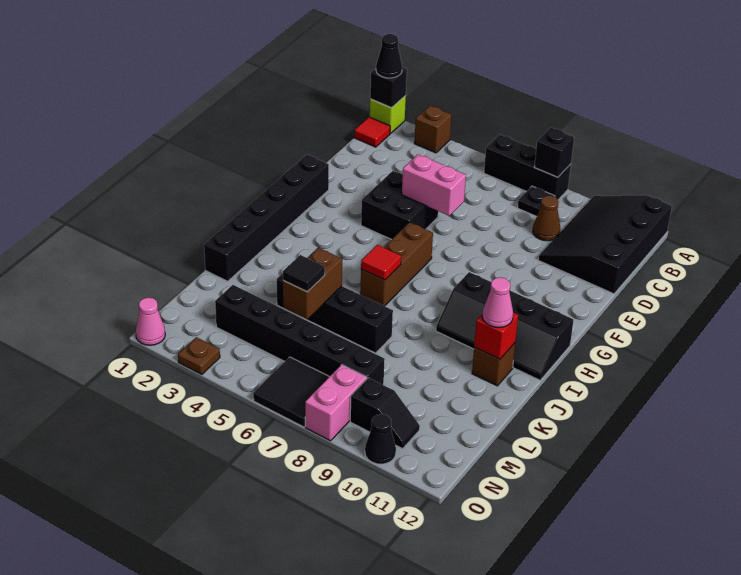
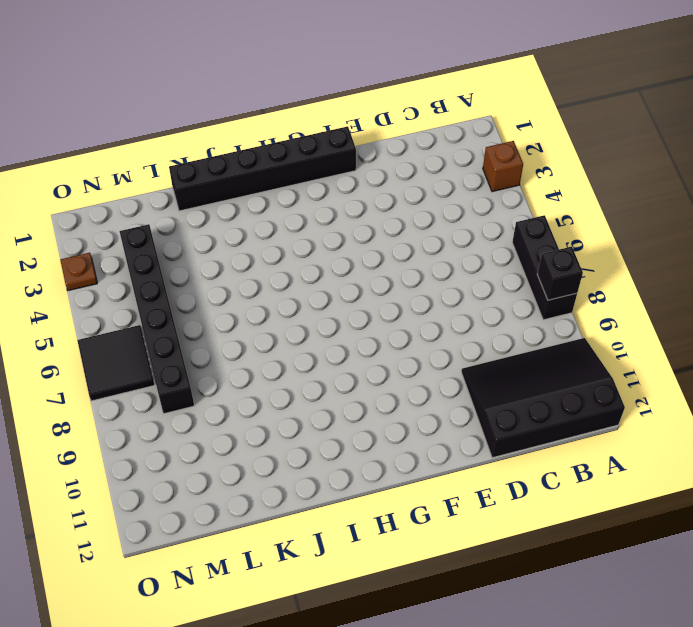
none -> lime brick A1 level 1
none -> red tile B1 level 1
none -> black plate B8 level 1

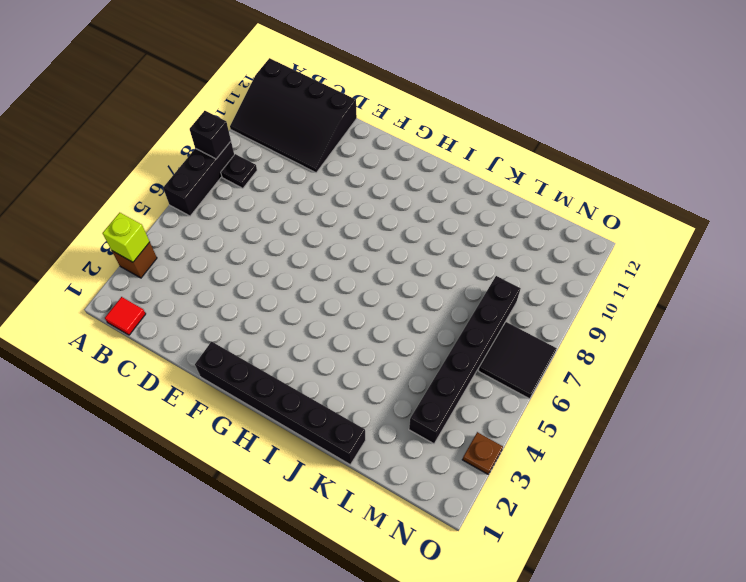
lime brick A3 level 2 -> lime brick A1 level 1
none -> brown cone C9 level 1
none -> black brick E4:F5 level 1
none -> brown brick G6:I6 level 1

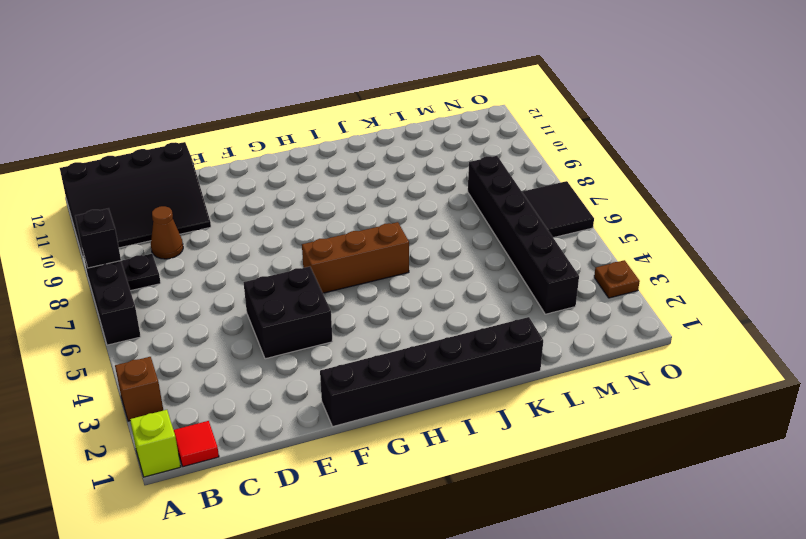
none -> black slope H9:I12 level 1 top H
none -> brown brick J11 level 1
none -> black brick K4:K7 level 1

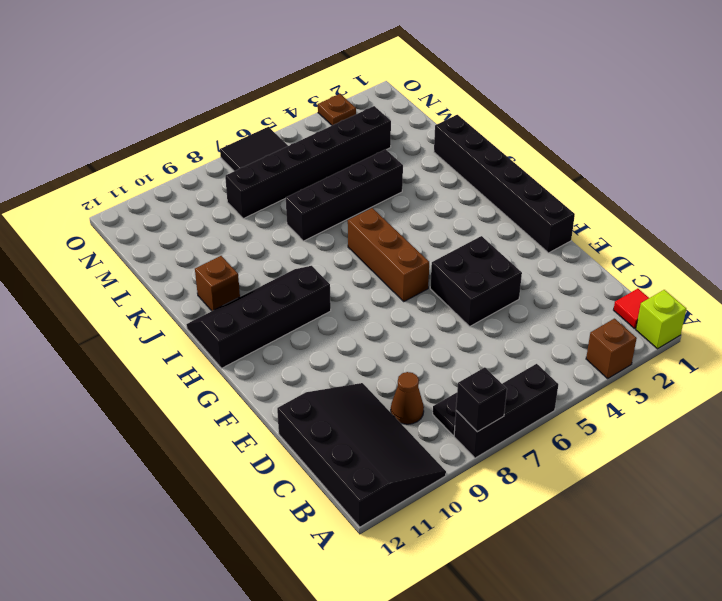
none -> pink brick N8:O8 level 1
none -> black slope N9:N10 level 1 top 9
none -> pink cone O1 level 1

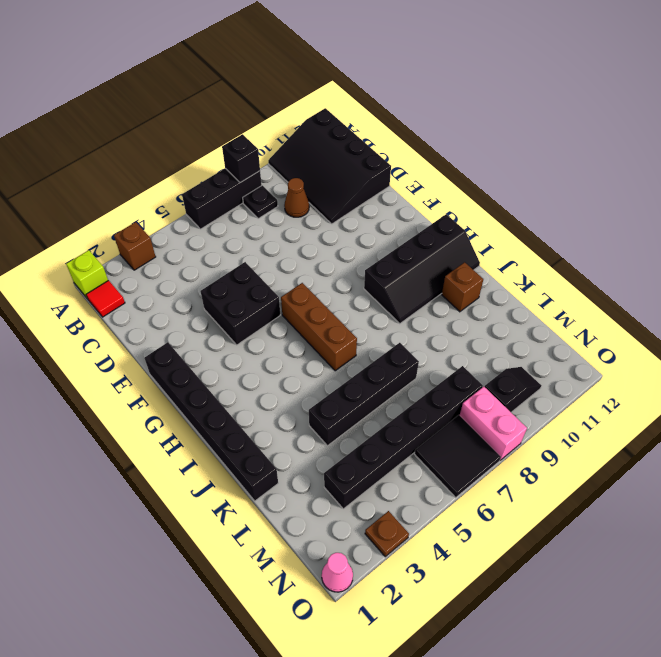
none -> black cone O10 level 1
none -> black brick A1 level 2
none -> pink brick E5:E6 level 2

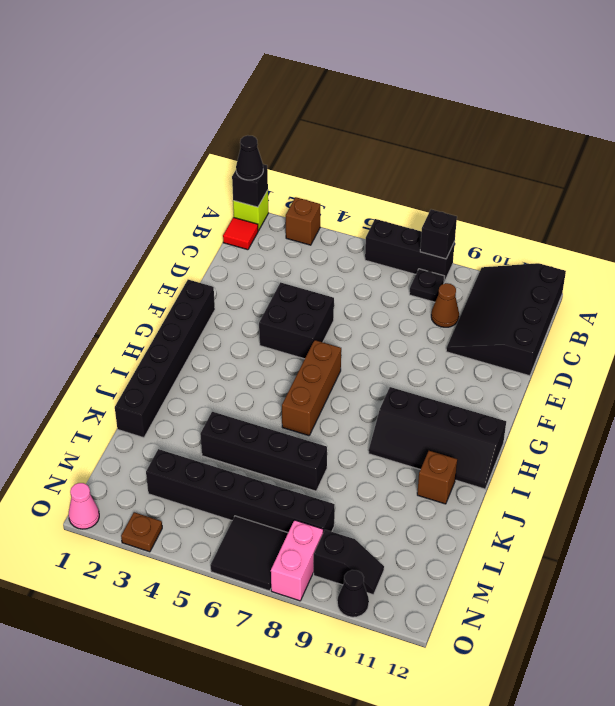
none -> pink brick E5:E6 level 2
none -> red tile I6 level 2
none -> red brick J11 level 2

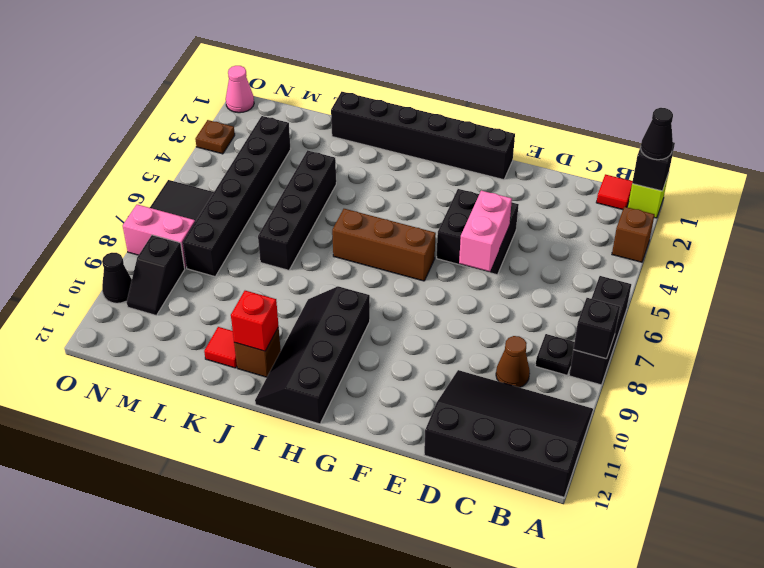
red tile K11 level 1 -> red tile I6 level 2
none -> brown brick K5:L5 level 2
none -> pink cone J11 level 3
none -> black tile L5 level 3

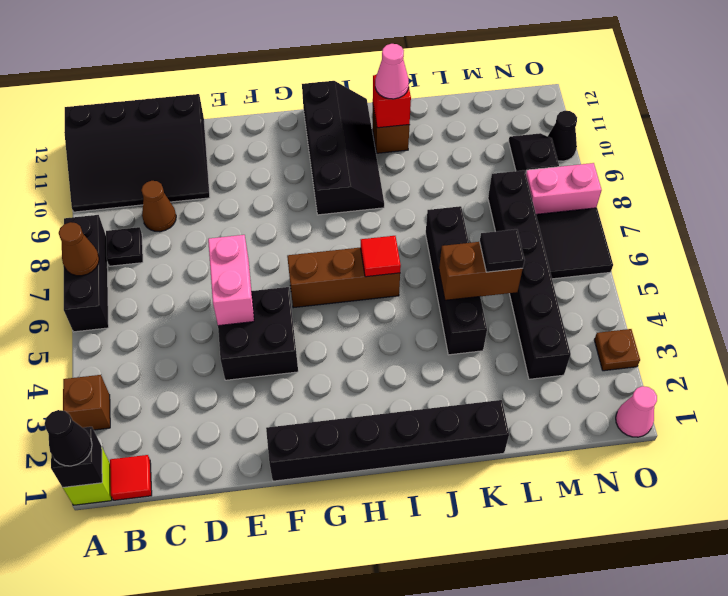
brown cone A7 level 2 -> none
none -> black brick A8 level 2

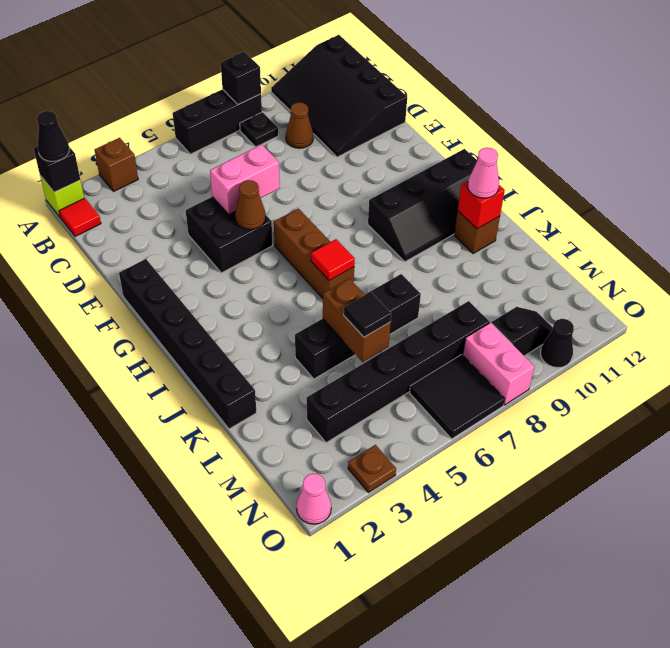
brown cone F5 level 2 -> none

